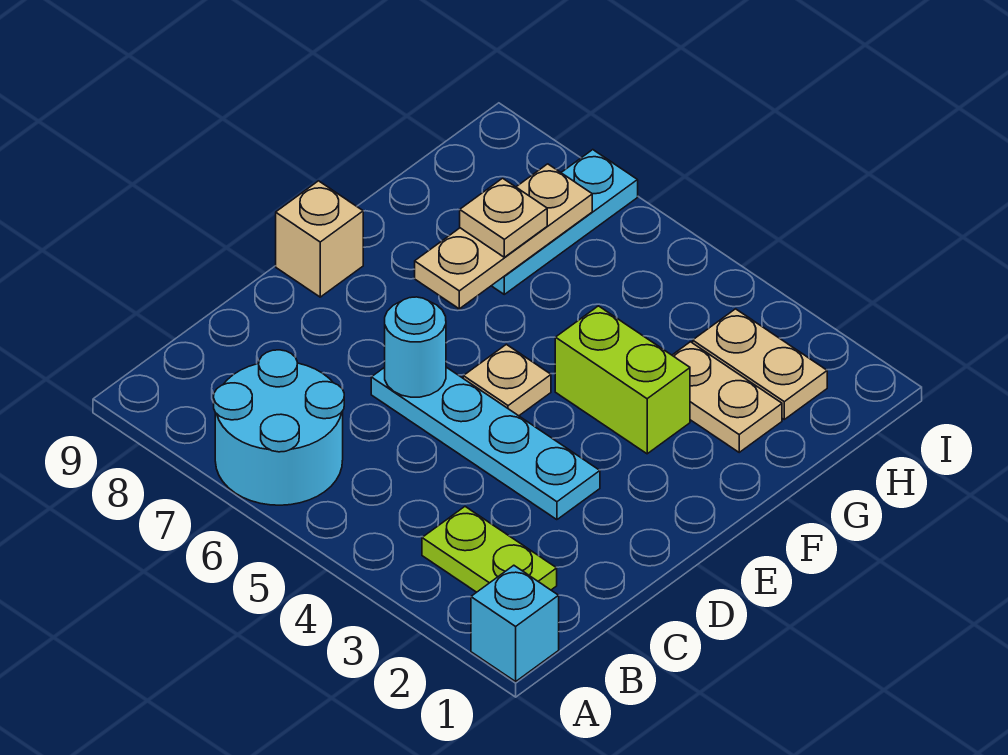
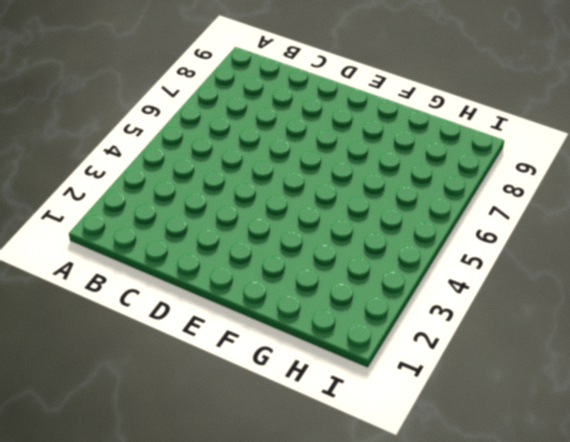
none -> cyan brick A1 level 1
none -> cyan round brick A6:B7 level 1
none -> lime plate B2:B3 level 1

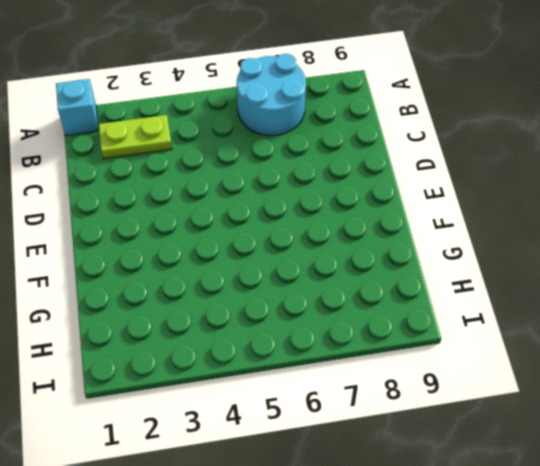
none -> cyan plate D3:D6 level 1
none -> tan plate E5 level 1
none -> tan brick E9 level 1

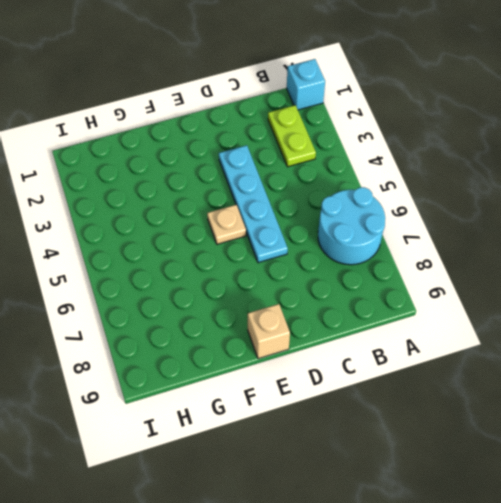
none -> lime brick F3:F4 level 1
none -> tan plate G2:G3 level 1
none -> cyan plate G7:I7 level 1

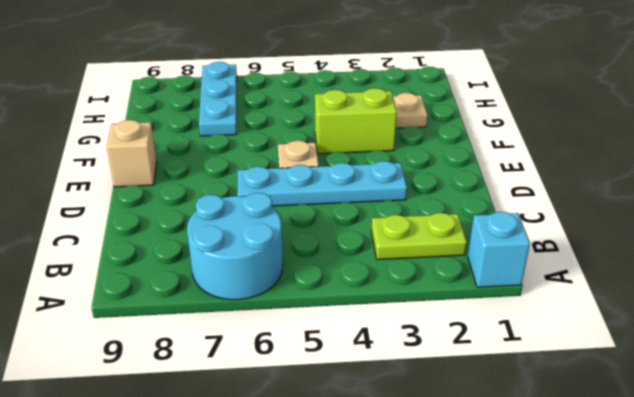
none -> tan plate H2:H3 level 1
none -> cyan round brick D6 level 2
none -> tan plate F7:H7 level 2

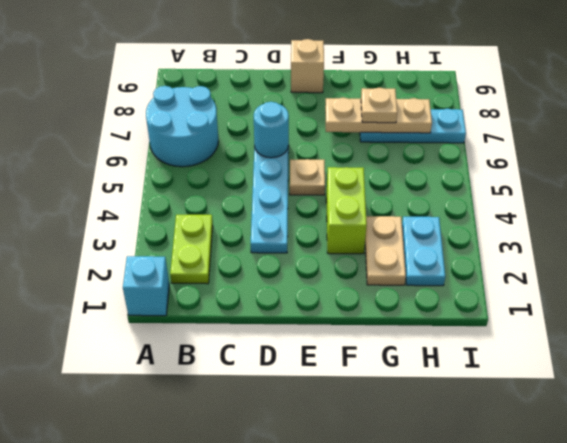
cyan plate H2:H3 level 1 -> tan plate H2:H3 level 1

